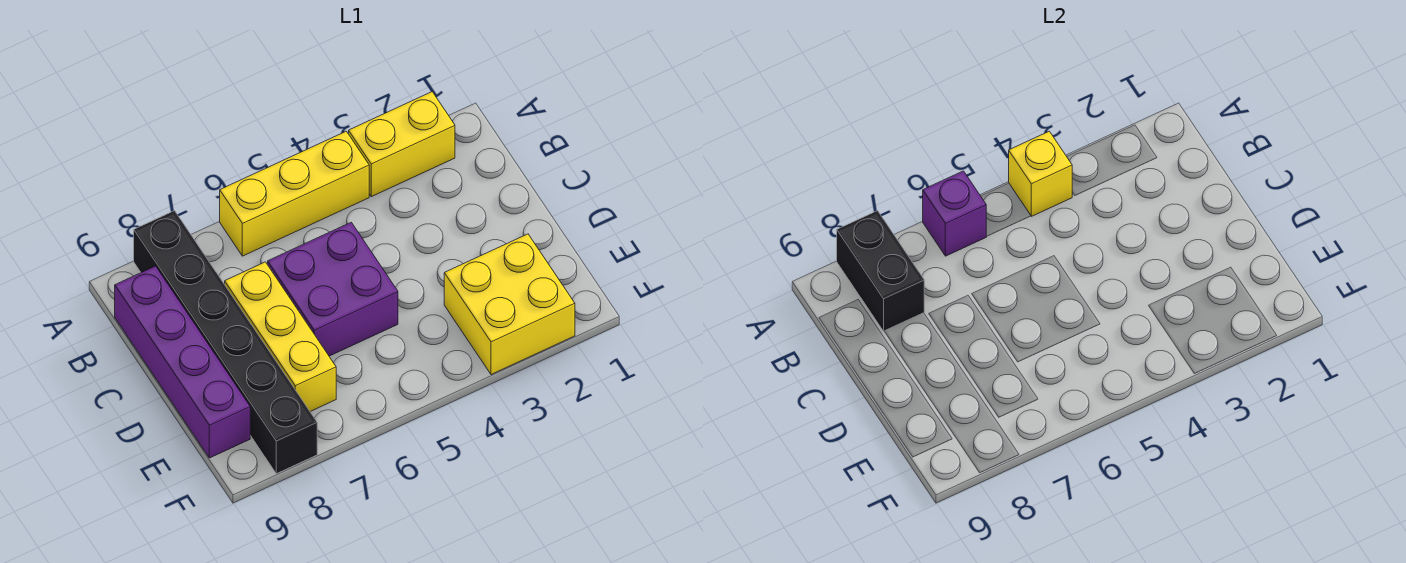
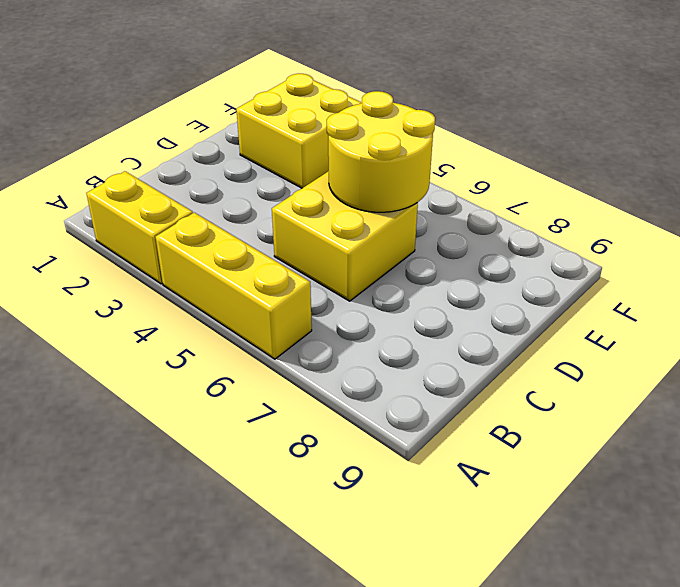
yellow brick C5:D6 level 1 -> purple brick C5:D6 level 1
yellow round brick D5:E6 level 2 -> none
none -> black brick A8:F8 level 1
none -> purple brick B9:E9 level 1

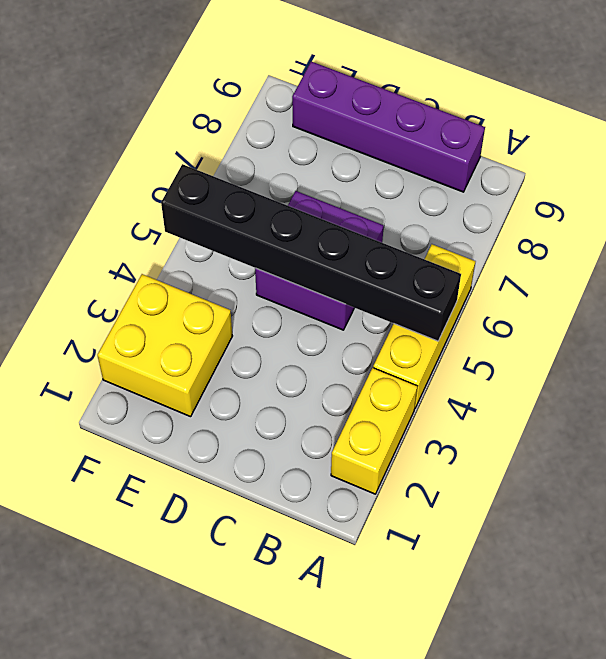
black brick A5:F5 level 2 -> black brick A8:F8 level 1
none -> yellow brick C7:E7 level 1
none -> yellow brick A4 level 2

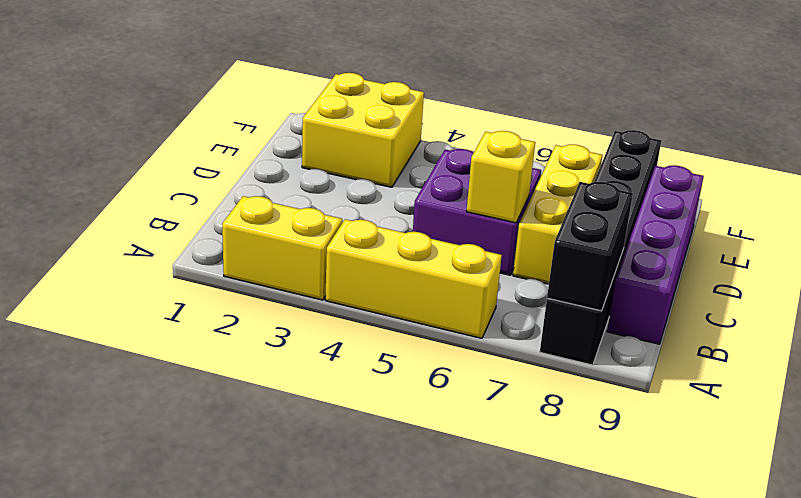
yellow brick C6 level 2 -> yellow brick A4 level 2
none -> purple brick A6 level 2

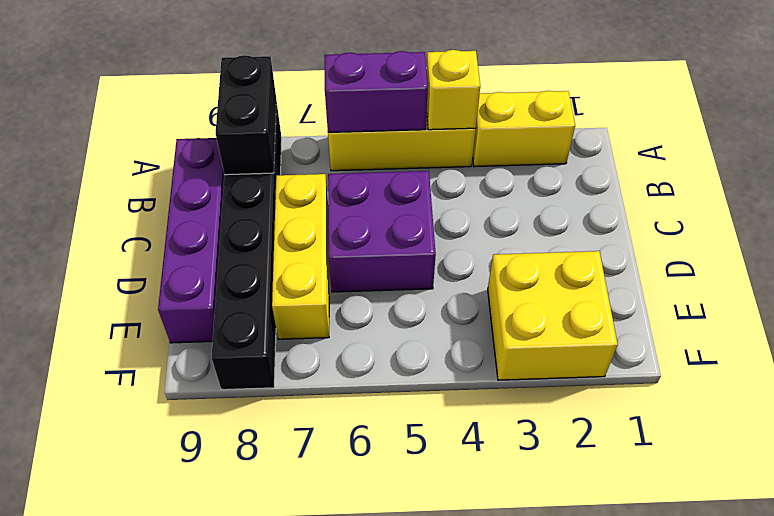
purple brick A5:A6 level 2 -> purple brick A6 level 2

